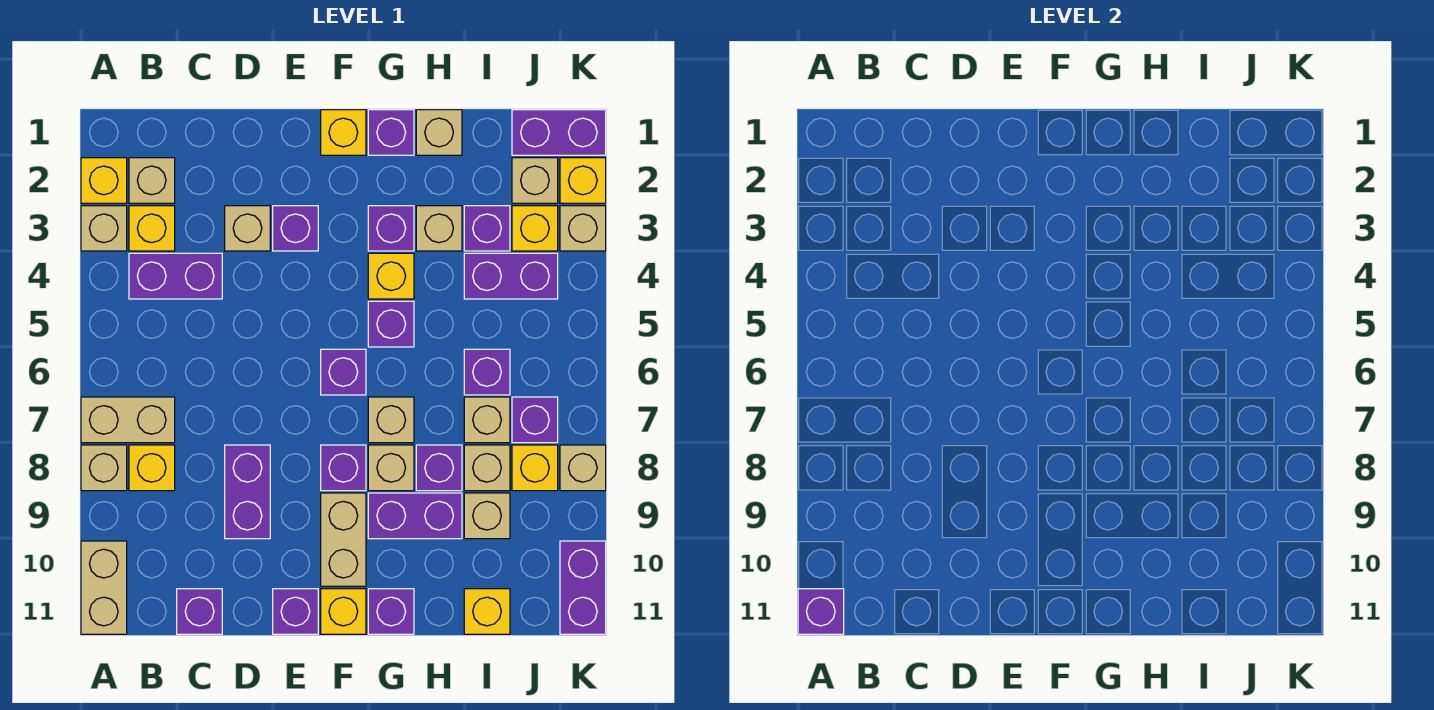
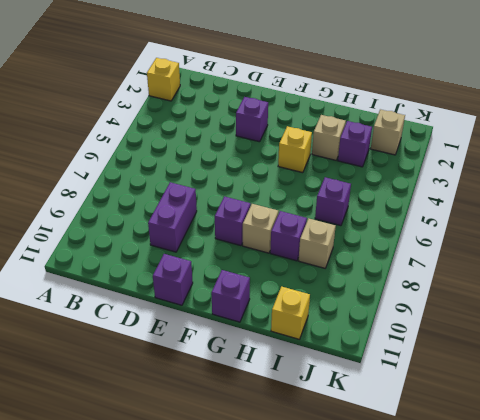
none -> tan brick A3 level 1
none -> tan brick A7:B7 level 1
none -> tan brick A8 level 1
none -> tan brick A10:A11 level 1

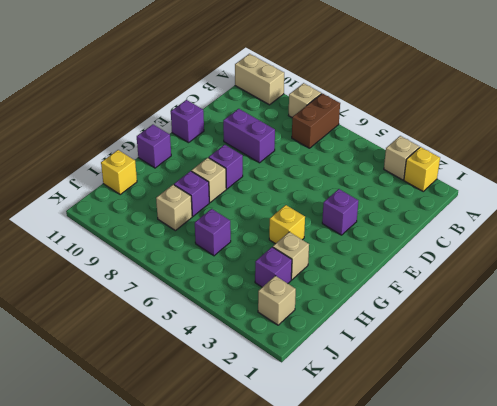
brown brick A7:B7 level 1 -> tan brick A7:B7 level 1
none -> tan brick B2 level 1
none -> yellow brick B3 level 1
none -> purple brick B4:C4 level 1
none -> yellow brick B8 level 1

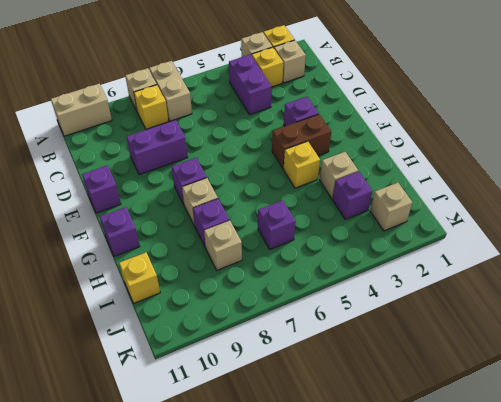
brown brick F3:F4 level 1 -> none
none -> purple brick C11 level 1
none -> tan brick D3 level 1
none -> yellow brick F1 level 1
none -> purple brick F6 level 1

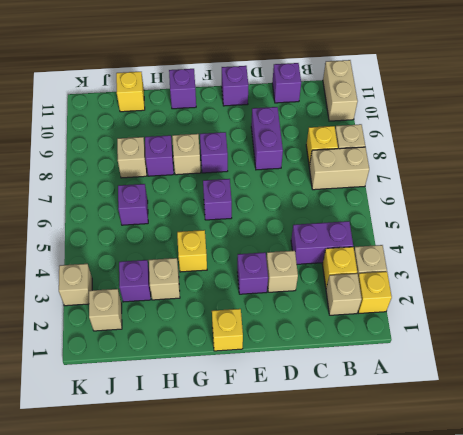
none -> tan brick F9:F10 level 1
none -> yellow brick F11 level 1
none -> purple brick G1 level 1
none -> purple brick G3 level 1

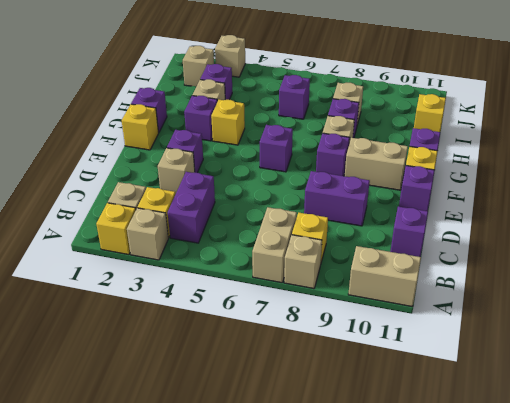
none -> purple brick G5 level 1
none -> tan brick G7 level 1
none -> purple brick G9:H9 level 1
none -> tan brick H1 level 1

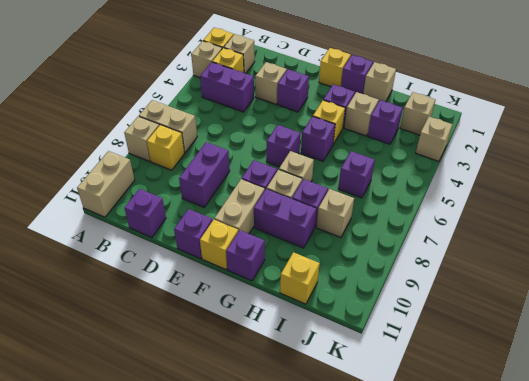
none -> purple brick I4:J4 level 1
none -> tan brick I7 level 1
none -> tan brick I9 level 1
none -> purple brick J1:K1 level 1

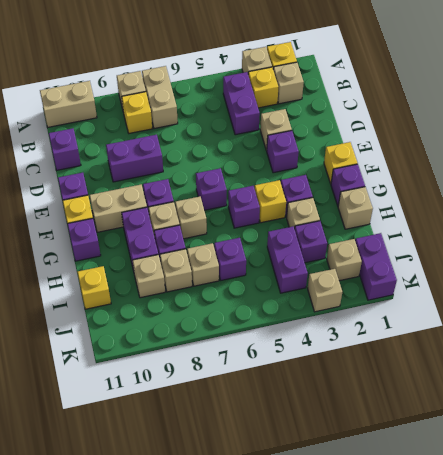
none -> yellow brick J3 level 1
none -> purple brick J7 level 1
none -> yellow brick J8 level 1
none -> yellow brick K2 level 1

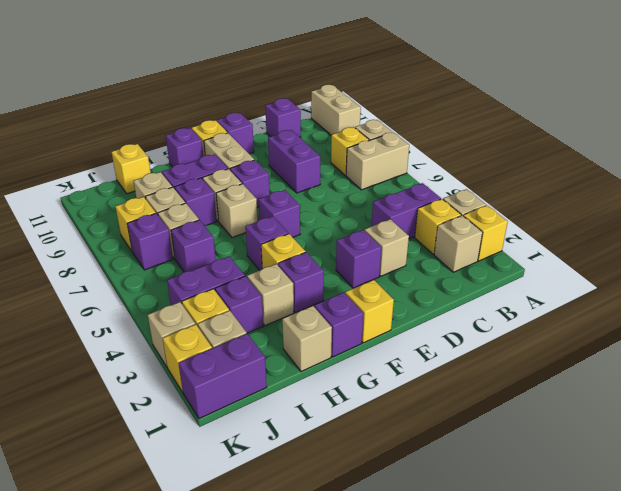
none -> tan brick K8 level 1
none -> purple brick K10:K11 level 1
none -> purple brick A11 level 2

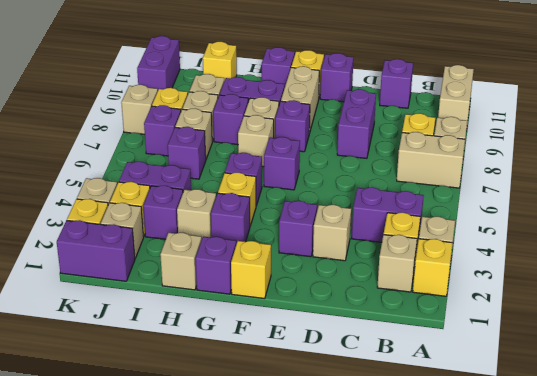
none -> purple brick A11 level 2

